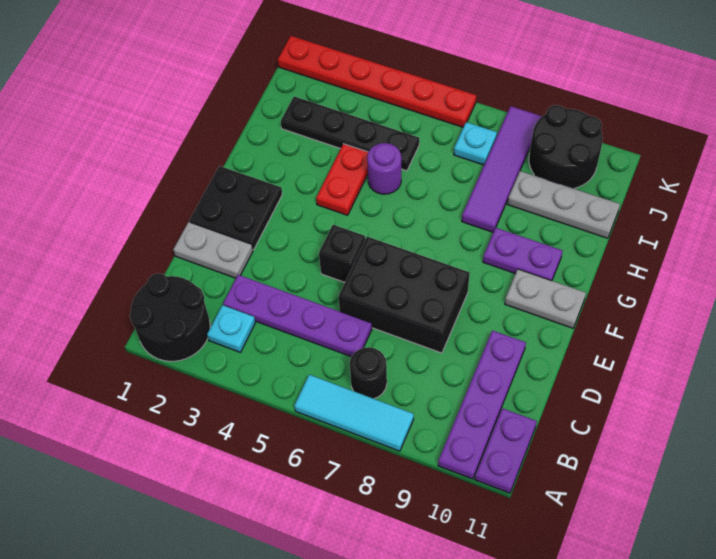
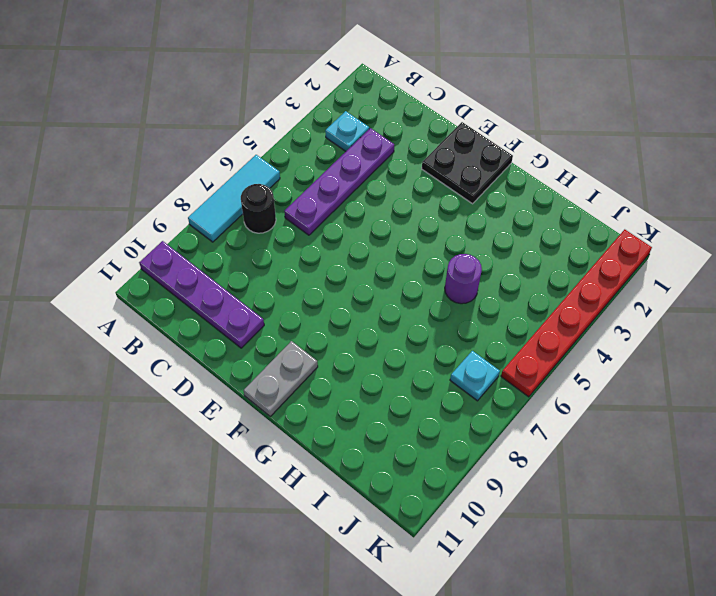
none -> black round brick A1:B2 level 1
none -> purple plate A11:B11 level 1
none -> grey plate D1:D2 level 1

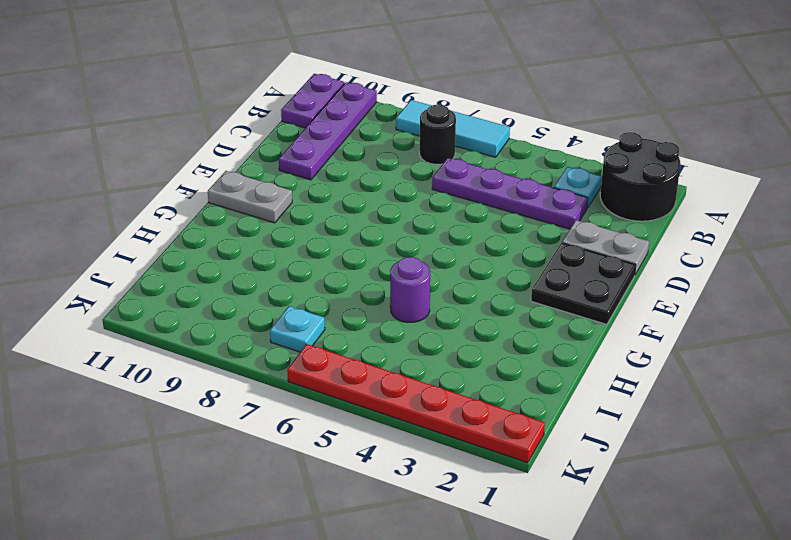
none -> black brick D6:E8 level 1
none -> black brick E5 level 1
none -> red plate G4:H4 level 1

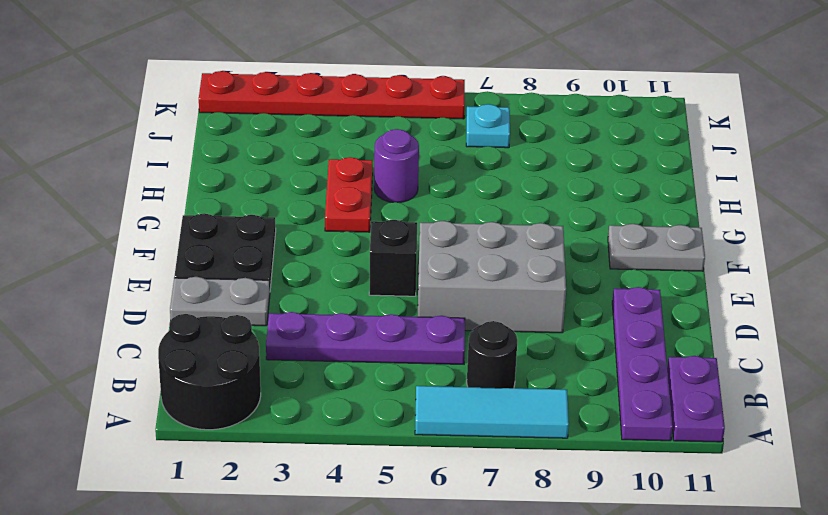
grey brick D6:E8 level 1 -> black brick D6:E8 level 1
none -> cyan plate B3 level 1
none -> purple plate G9:G10 level 1
none -> purple tile H8:K8 level 1

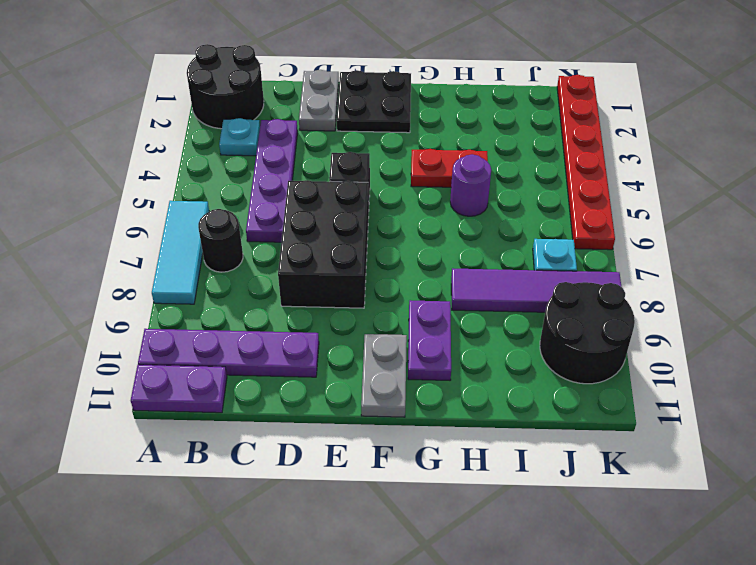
none -> black plate I2:I5 level 1
none -> grey plate I9:I11 level 1

